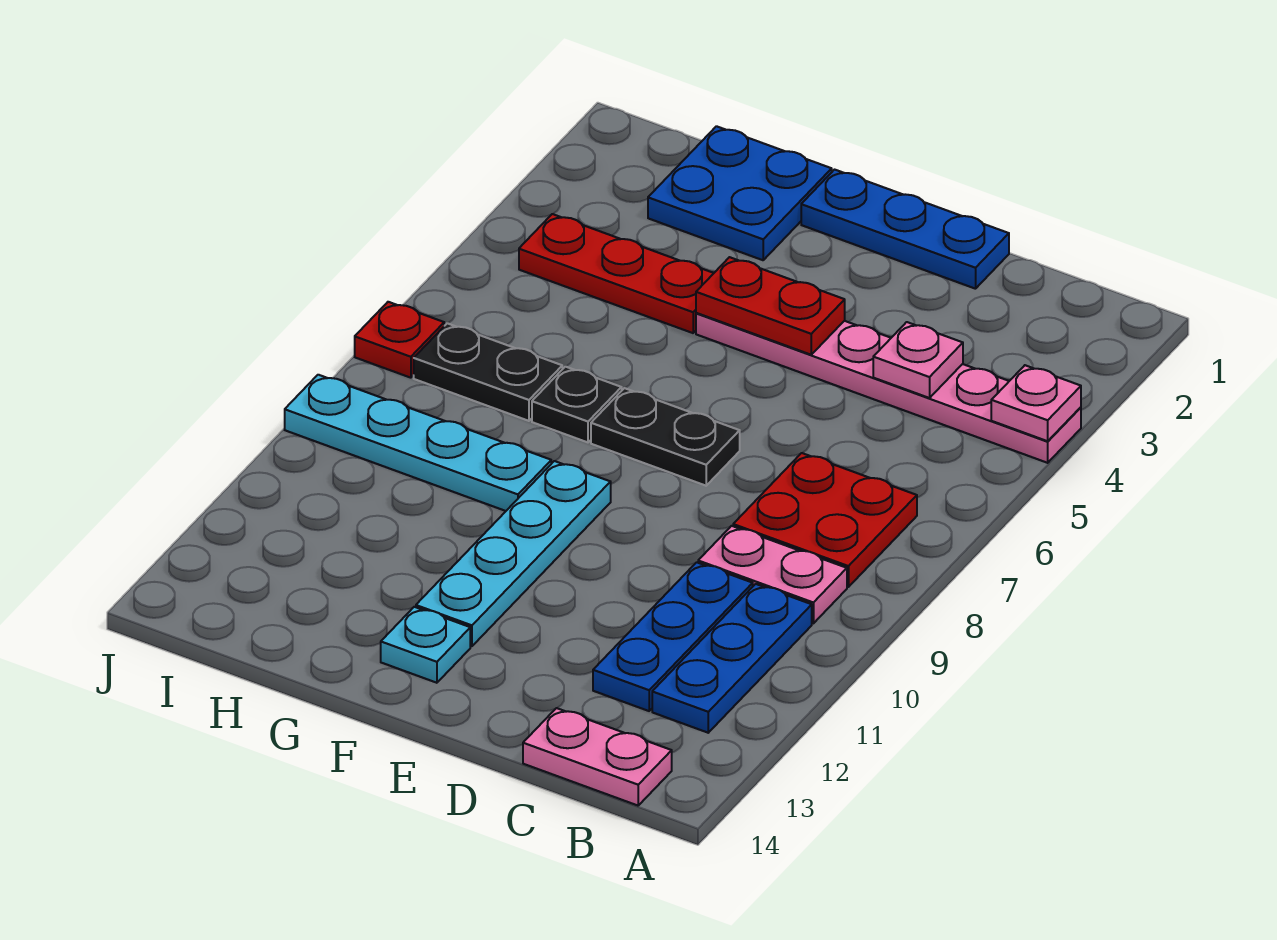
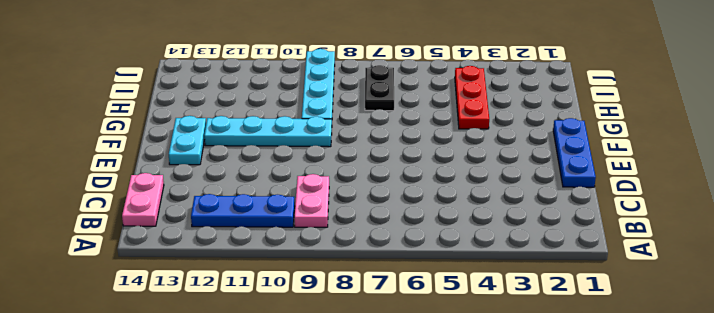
cyan plate E13:F13 level 1 -> cyan plate F13 level 1
none -> pink plate A4:F4 level 1
none -> red plate B7:C8 level 1
none -> blue plate C10:C12 level 1

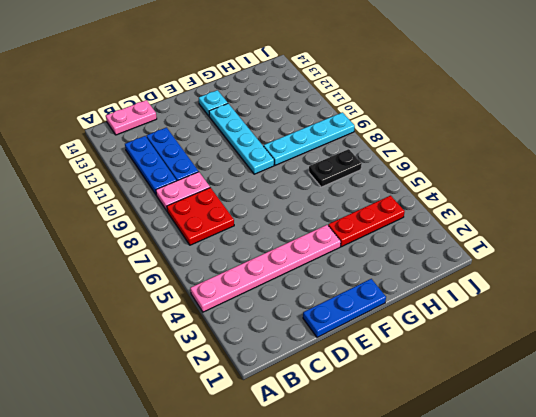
none -> black plate E7:F7 level 1
none -> blue plate G1:H2 level 1
none -> black plate G7 level 1

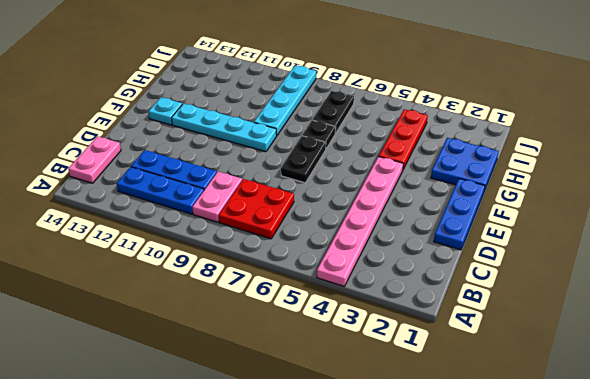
none -> red plate J7 level 1
none -> pink plate A4 level 2
none -> pink plate C4 level 2

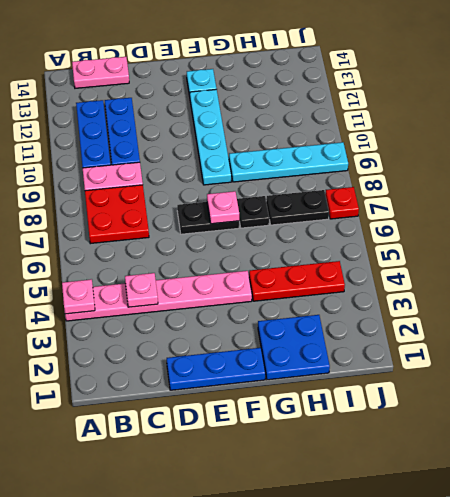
pink plate F7 level 2 -> none
none -> red plate E4:F4 level 2

